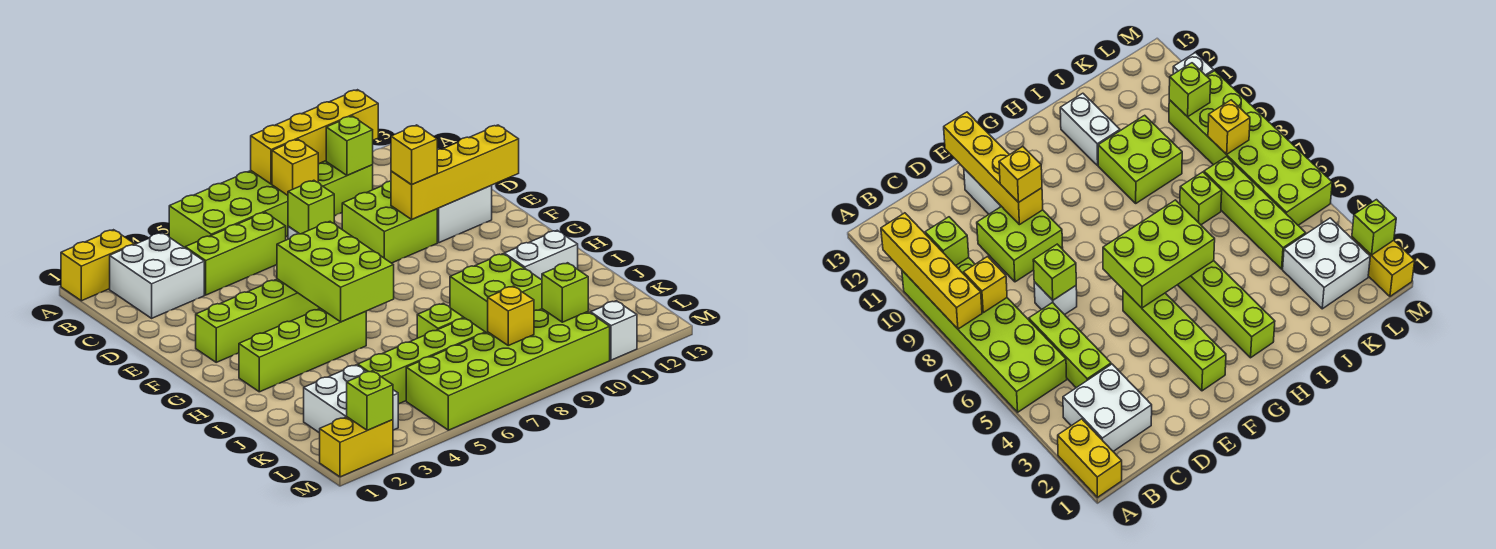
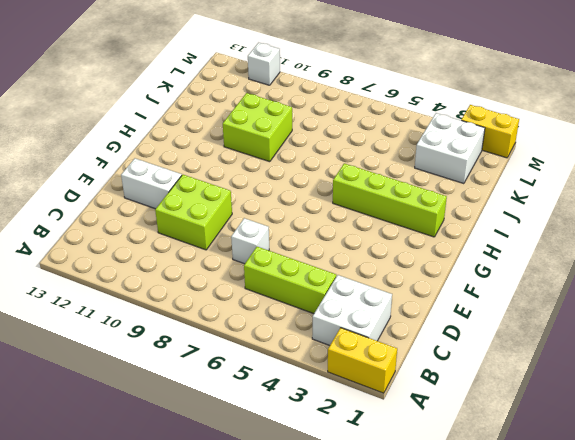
none -> lime brick A5:B10 level 1
none -> lime brick F2:F5 level 1
none -> white brick I11:I12 level 1

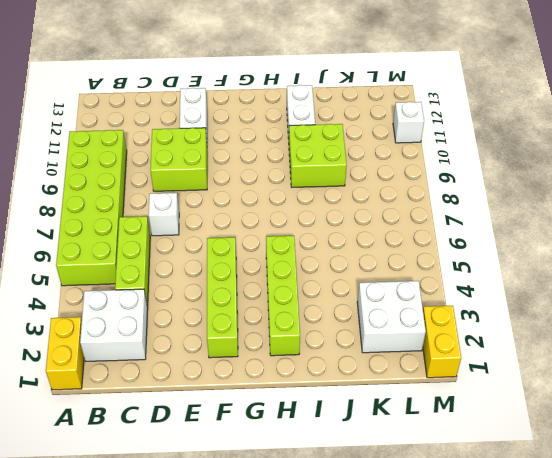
none -> lime brick J7 level 1
none -> lime brick K4:K7 level 1
none -> lime brick L5:M10 level 1

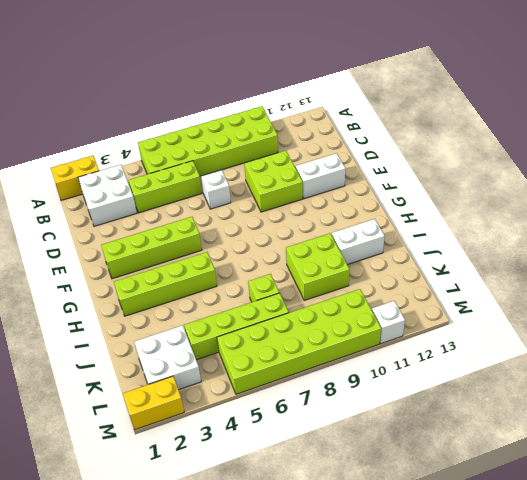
none -> yellow brick A8:A11 level 2
none -> yellow brick B8 level 2
none -> lime brick B10 level 2

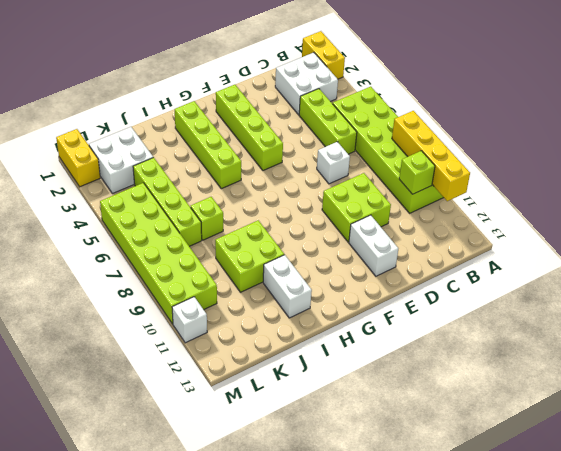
none -> yellow brick B8 level 2
none -> lime brick D7 level 2
none -> yellow brick E10:E13 level 2

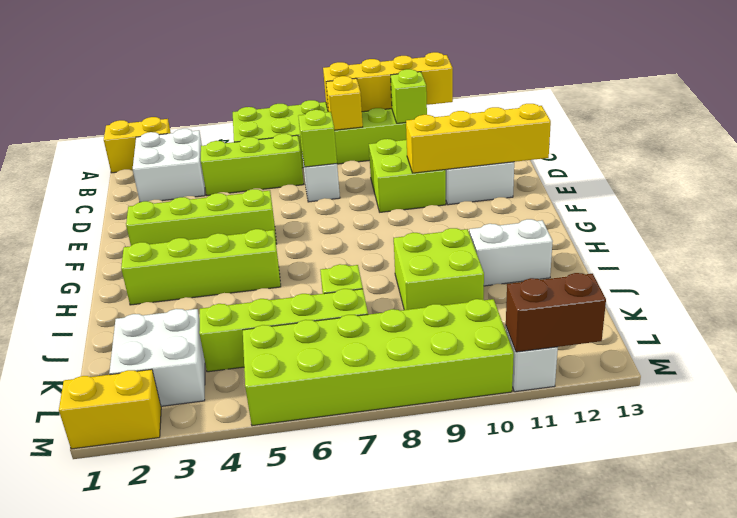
brown brick M11:M12 level 2 -> none
none -> lime brick F5:H6 level 2
none -> yellow brick L8 level 2
none -> lime brick L10 level 2

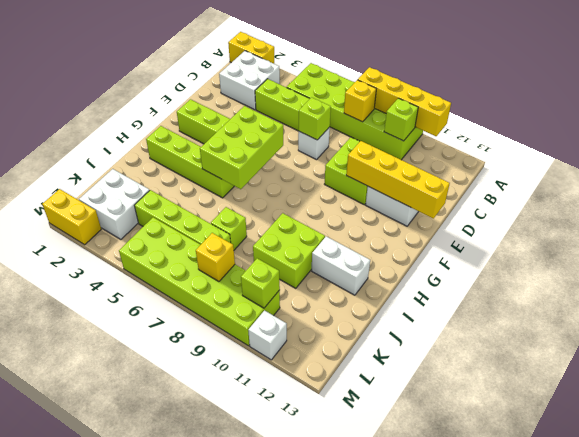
none -> lime brick M2 level 2
none -> yellow brick E10 level 3

